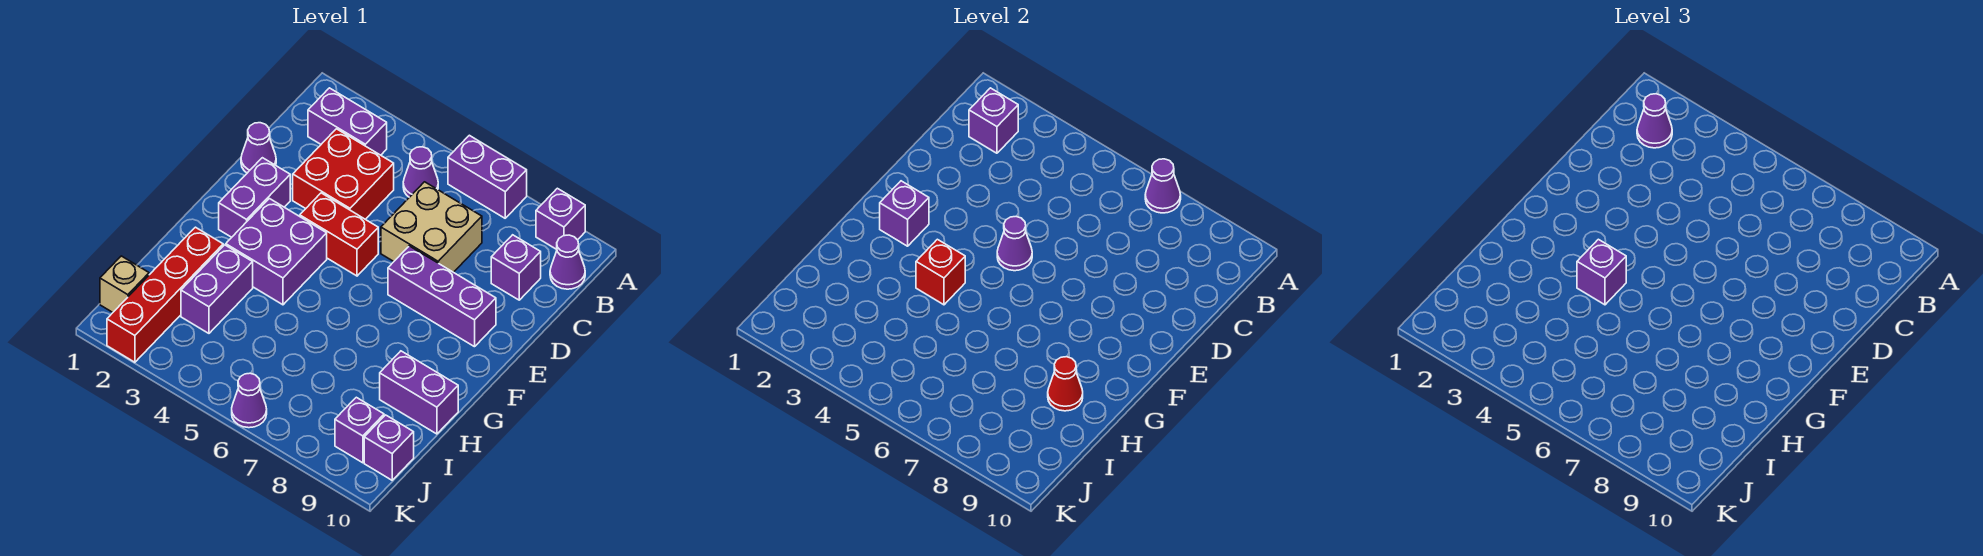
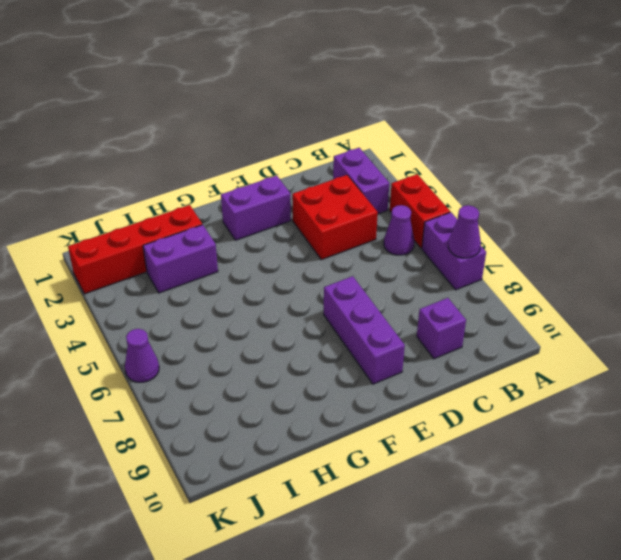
red brick A4:A5 level 1 -> red brick E4:E5 level 1
none -> purple brick A9 level 1
none -> purple cone B10 level 1
none -> tan brick C6:D7 level 1

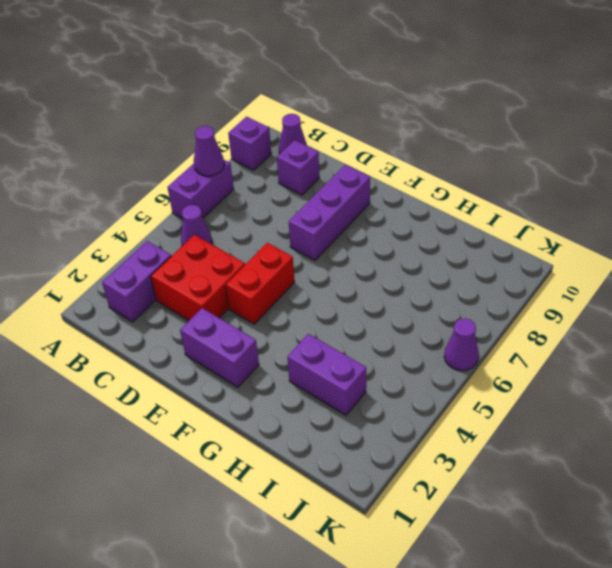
none -> tan brick C6:D7 level 1
none -> purple cone D1 level 1
none -> purple brick F3:G4 level 1

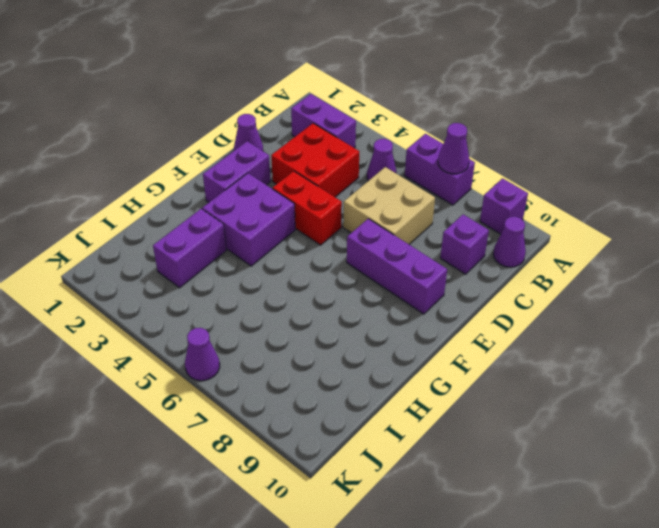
none -> red brick H2:K2 level 1
none -> purple brick H9:H10 level 1
none -> tan brick J1 level 1

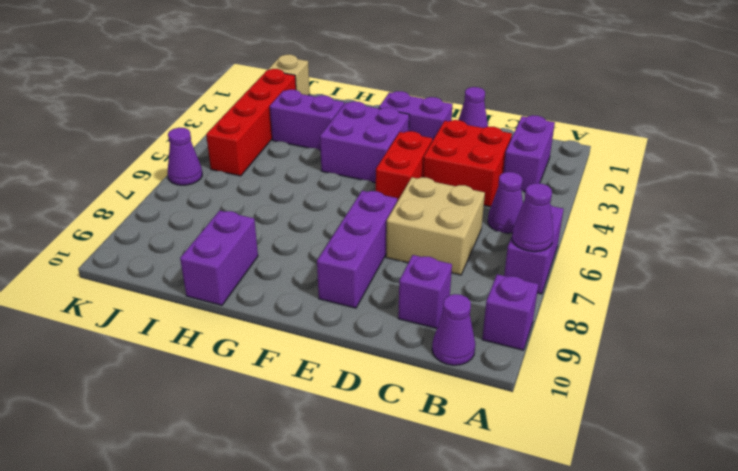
red brick J2:J5 level 1 -> red brick H2:K2 level 1
none -> purple brick J9 level 1
none -> purple brick J10 level 1
none -> purple brick B2 level 2

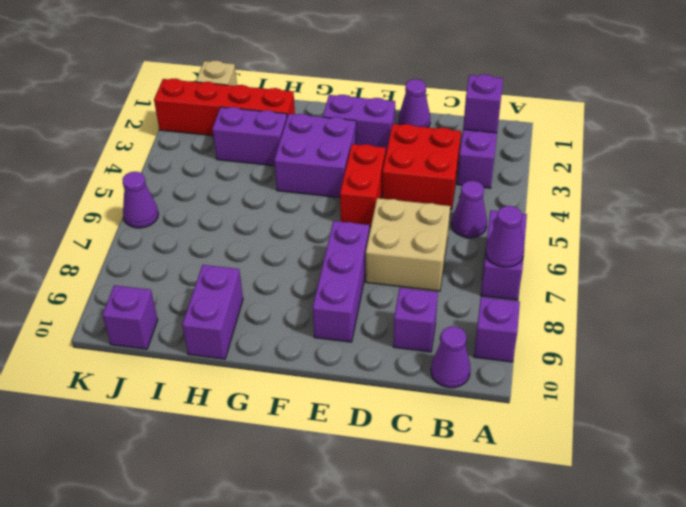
none -> purple brick J9 level 1
none -> purple cone E5 level 2
none -> purple brick F2 level 2

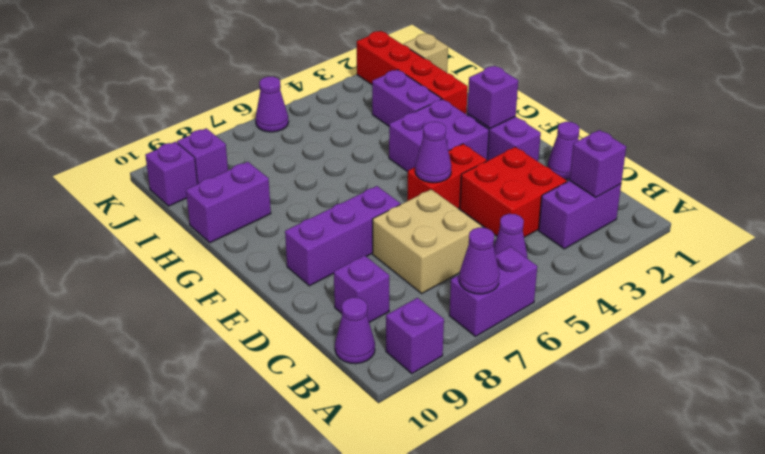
none -> red brick G4 level 2
none -> red cone H9 level 2
none -> purple cone B2 level 3

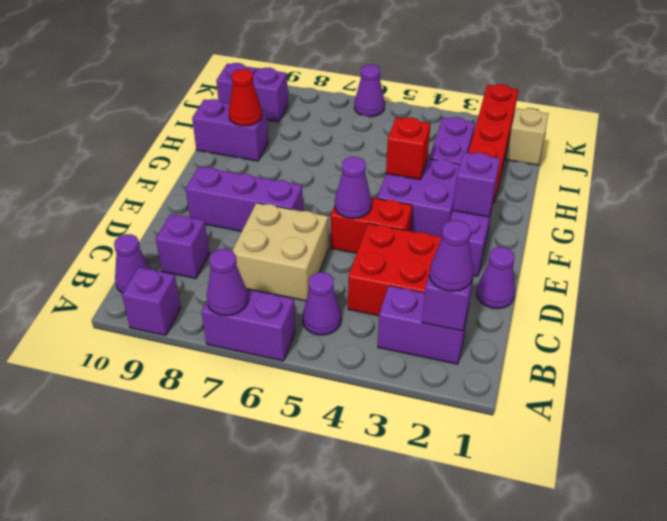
none -> purple brick G4 level 3

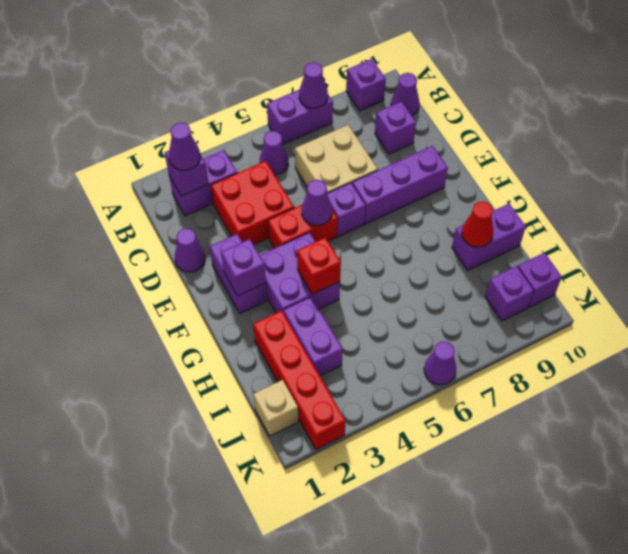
purple brick E6 level 1 -> purple brick G4 level 3

